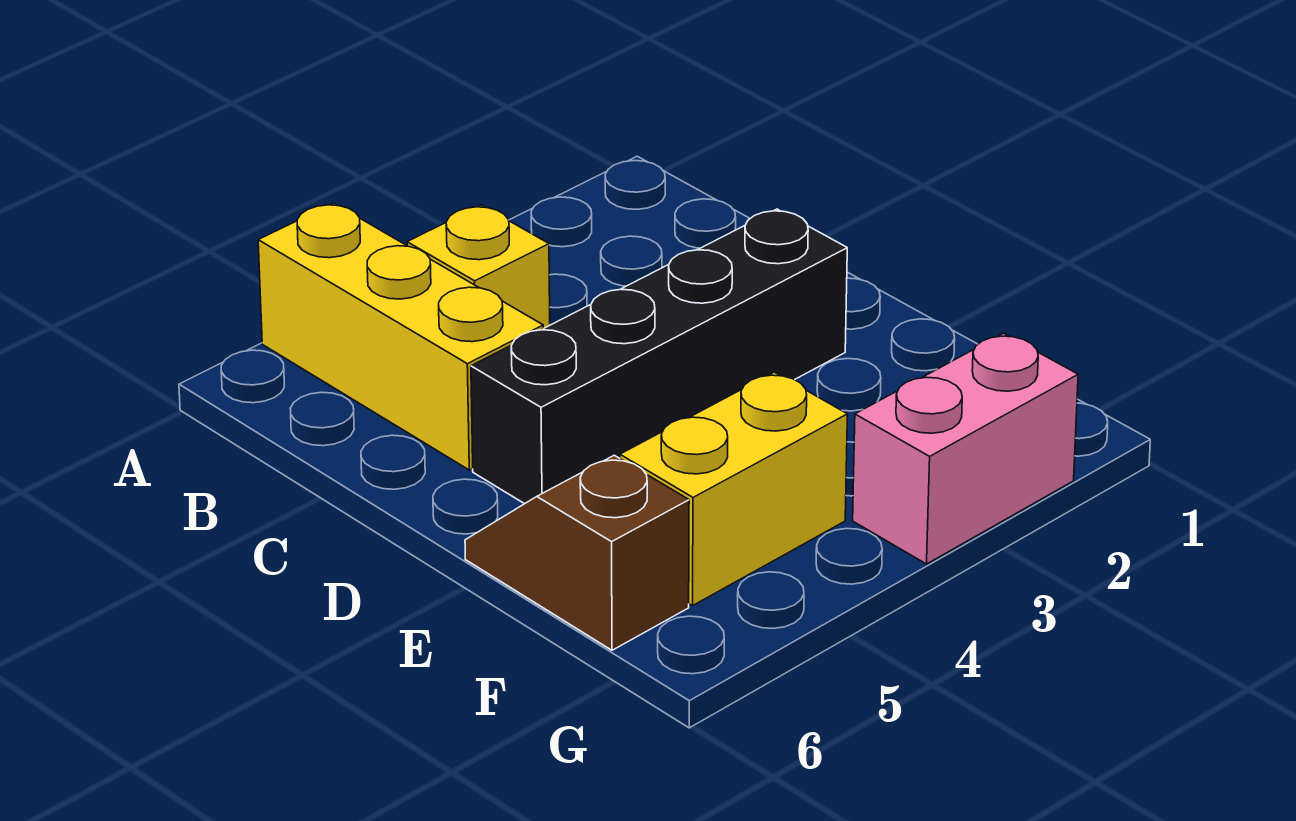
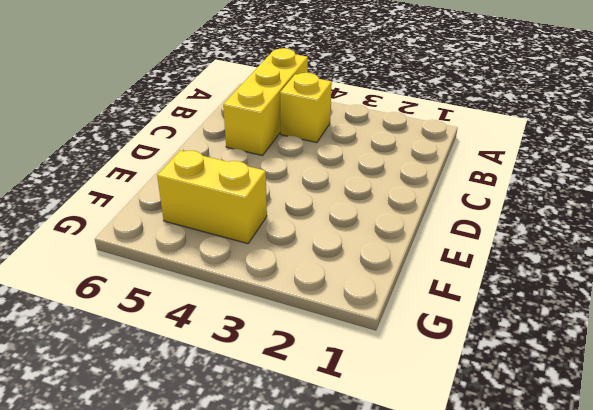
none -> black brick D2:D5 level 1
none -> brown slope E6:F6 level 1 top F

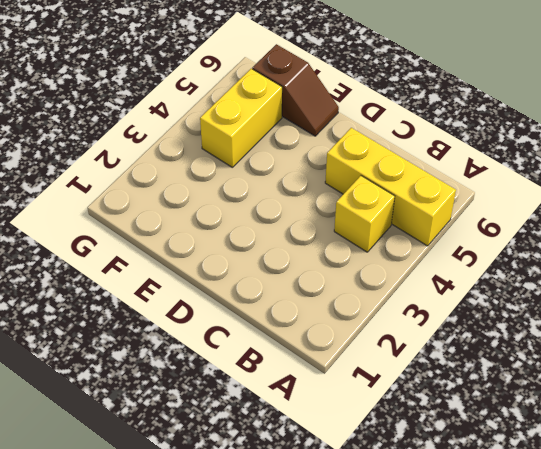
none -> black brick D2:D5 level 1
none -> pink brick G2:G3 level 1

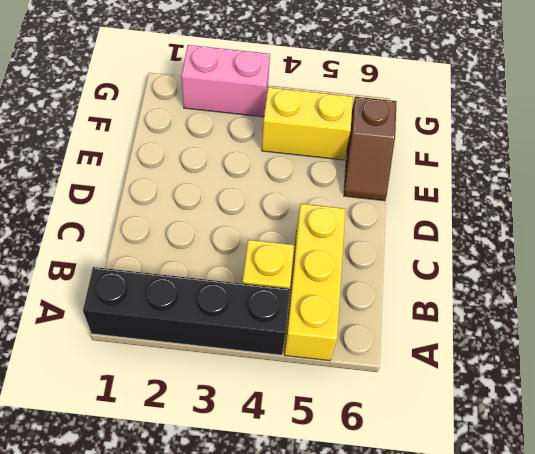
black brick A1:A4 level 1 -> black brick D2:D5 level 1

